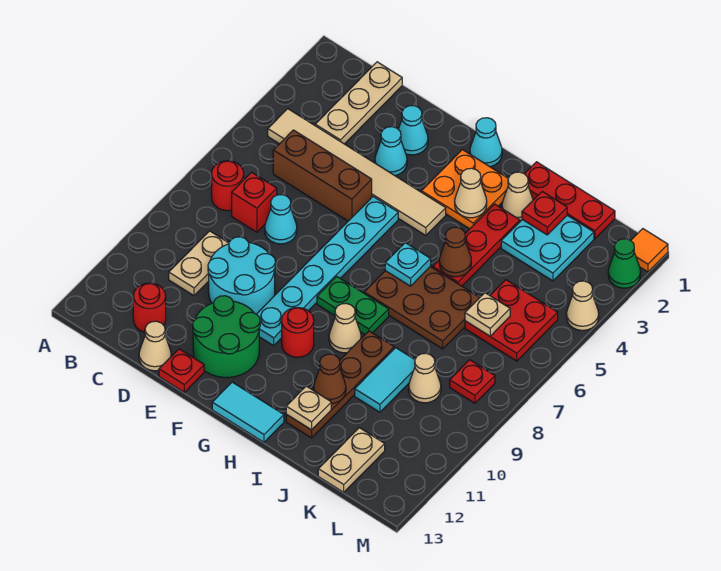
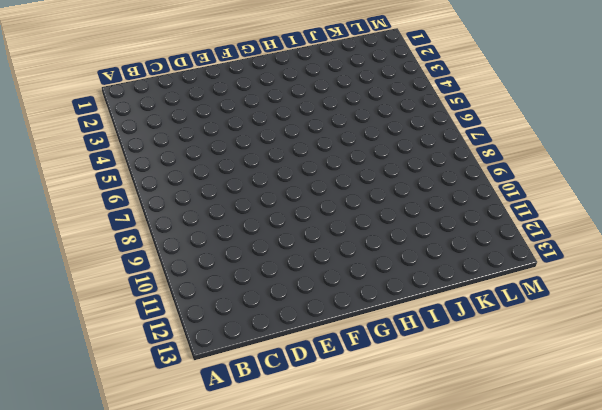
none -> tan tile B4:G4 level 1
none -> red round brick B7 level 1
none -> tan plate C1:C3 level 1
none -> brown brick C5:E5 level 1

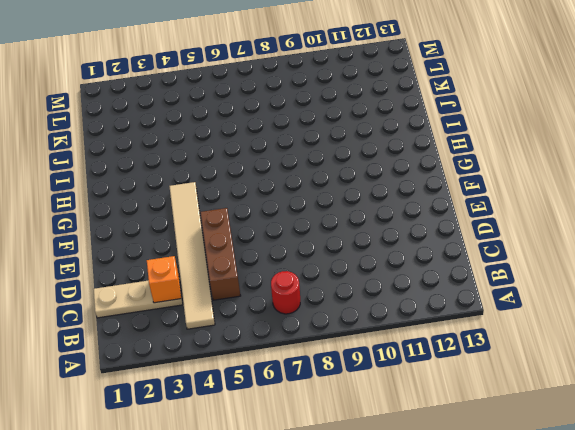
orange brick C3 level 2 -> none
none -> red brick C7 level 1
none -> tan plate C9:C10 level 1
none -> red round brick C12 level 1
none -> cyan cone D7 level 1

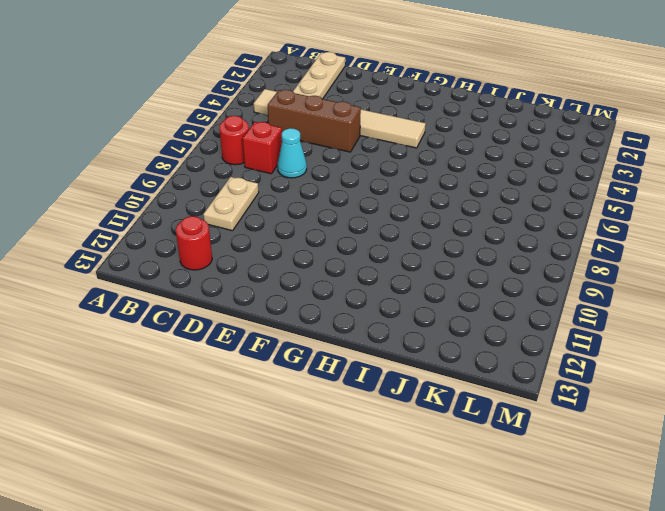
none -> cyan round brick D9:E10 level 1
none -> tan cone D13 level 1
none -> cyan cone E2 level 1
none -> cyan cone E3 level 1

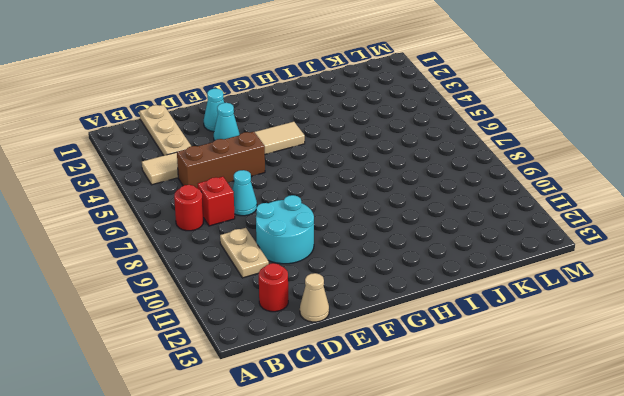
none -> green round brick E11:F12 level 1
none -> red plate E13 level 1
none -> cyan plate F5:F10 level 1
none -> cyan cone G1 level 1

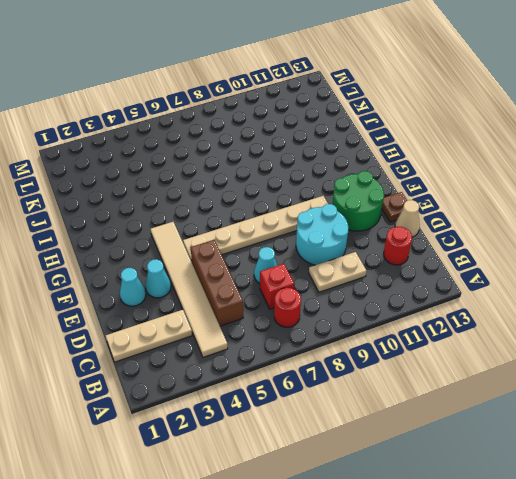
brown plate E13 level 1 -> red plate E13 level 1
tan plate F5:F10 level 1 -> cyan plate F5:F10 level 1
none -> cyan cone G1 level 1
none -> orange plate G2:H3 level 1
none -> green plate G8:H8 level 1
none -> red round brick G10 level 1

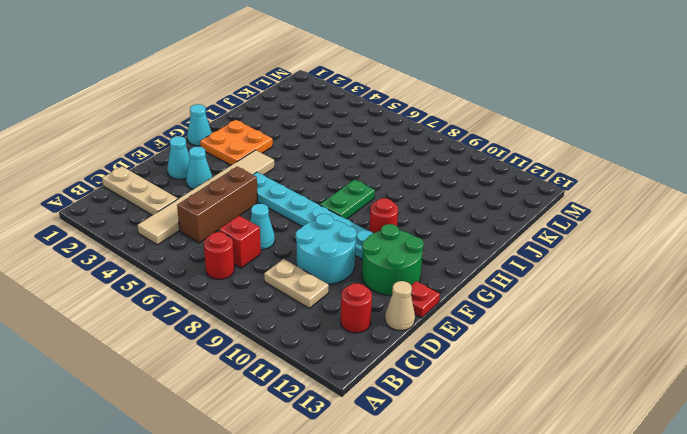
none -> cyan tile G13:H13 level 1
none -> brown plate H6:J7 level 1
none -> tan cone H9 level 1
none -> red plate I1:K1 level 1

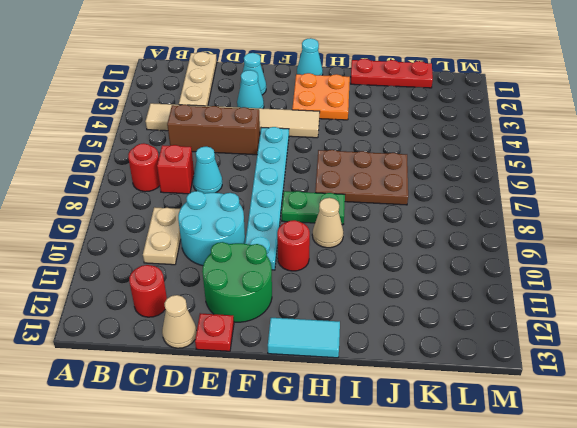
none -> tan cone I2 level 1
none -> red plate I3:I5 level 1
none -> brown plate I9:I12 level 1
none -> cyan plate J2:K3 level 1

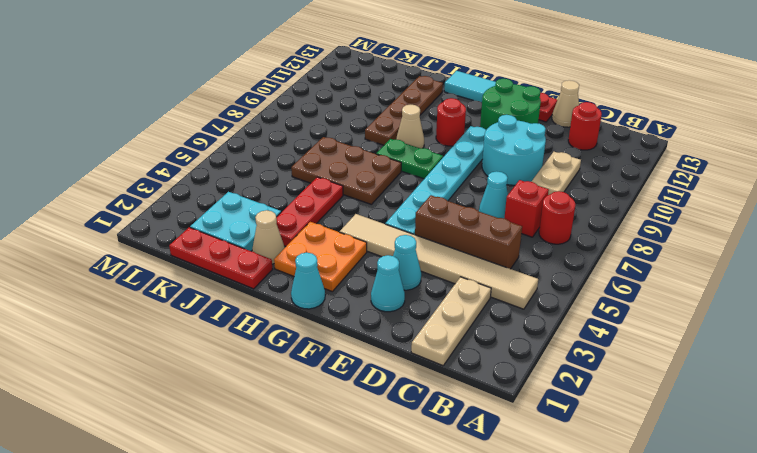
none -> cyan tile J9:J10 level 1
none -> red plate K5:L6 level 1
none -> tan cone K9 level 1
none -> tan plate K12:K13 level 1

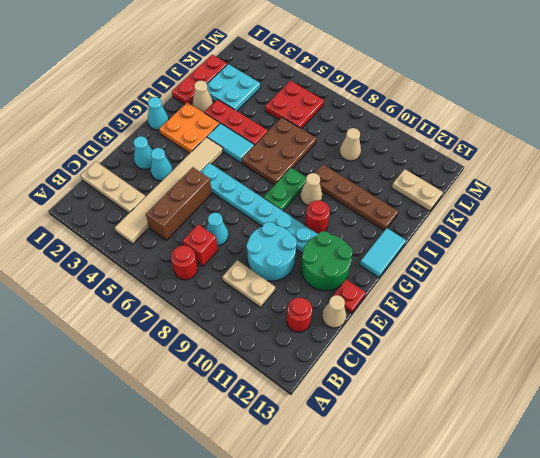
cyan tile H4:H5 level 1 -> cyan tile J9:J10 level 1
none -> red plate L8 level 1
none -> orange tile M1 level 1
none -> green cone M2 level 1
none -> tan cone M4 level 1

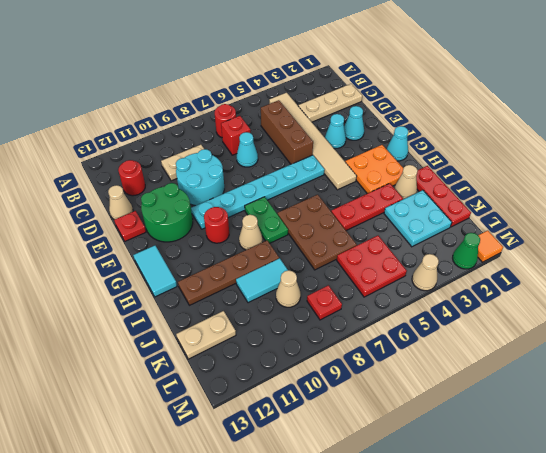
none -> tan cone H3 level 2
none -> cyan plate H6 level 2
none -> brown cone I5 level 2
none -> brown cone I11 level 2

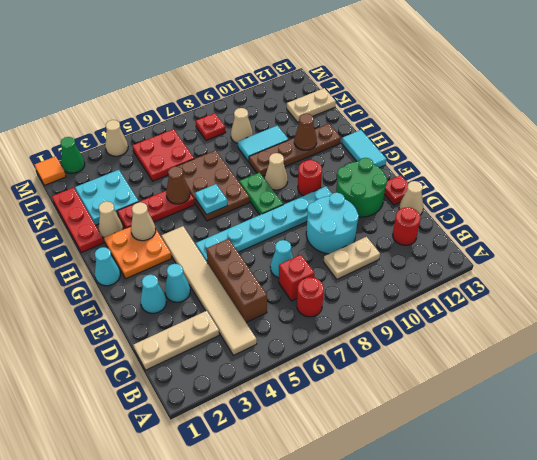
none -> tan plate I12 level 2
none -> red plate J2 level 2
none -> tan plate K6 level 2

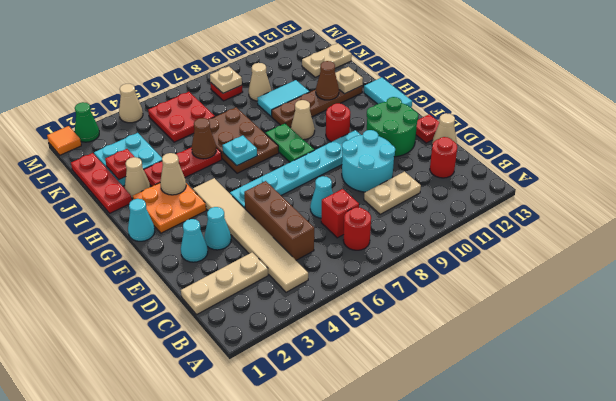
tan plate L8 level 2 -> tan plate K6 level 2

